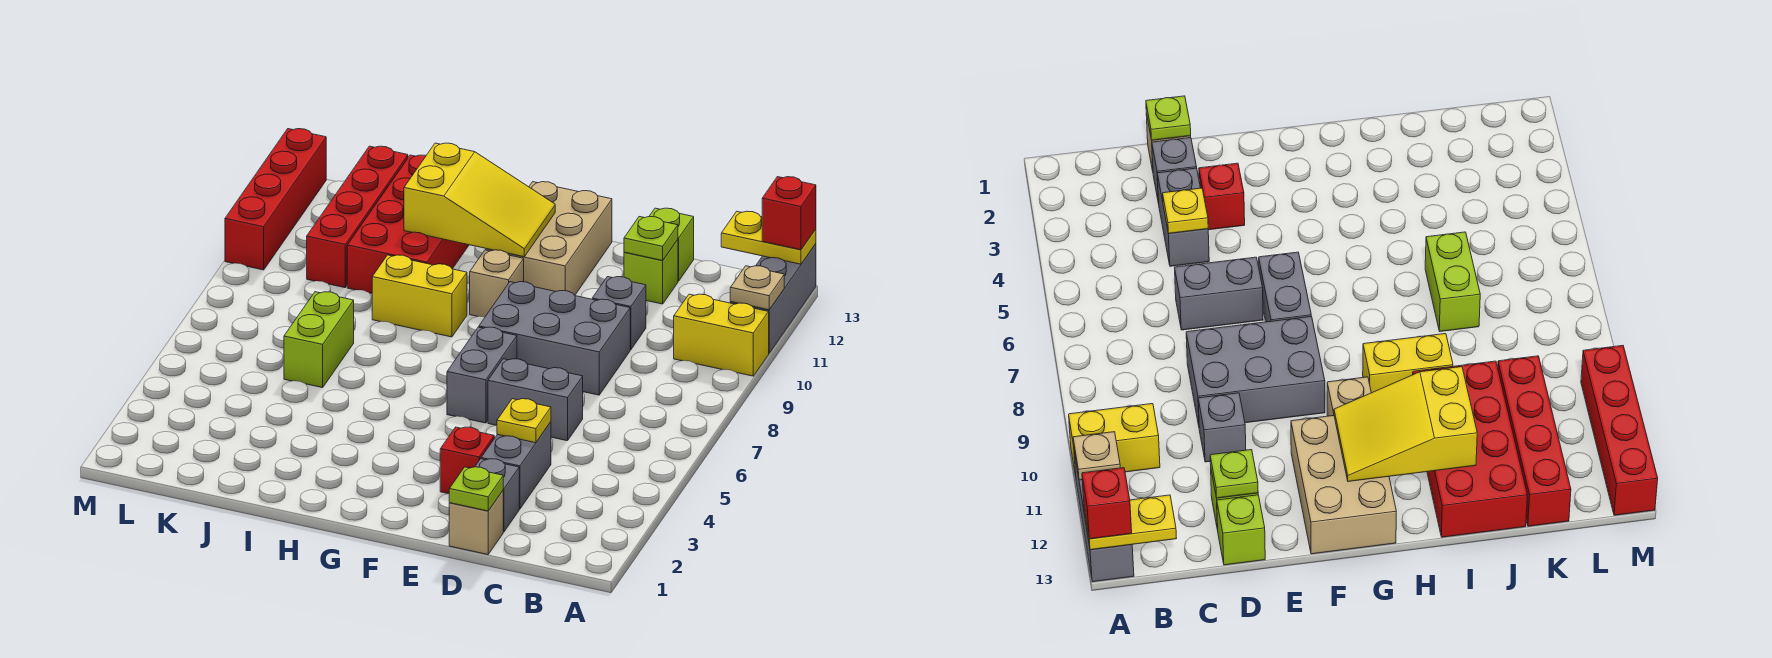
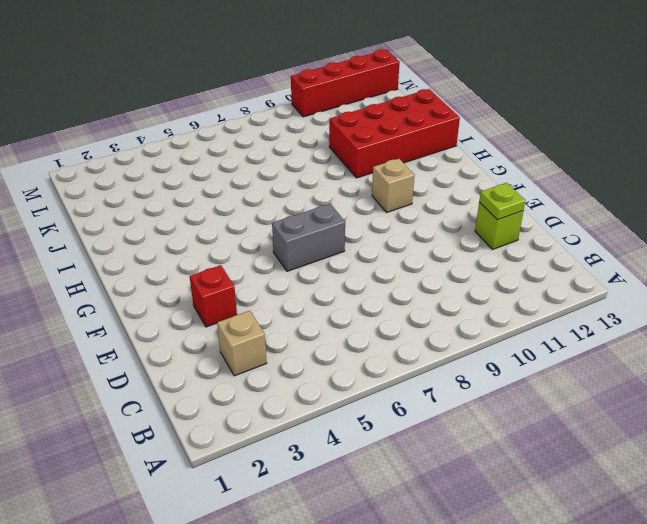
tan brick C3 level 1 -> tan brick D1 level 1
none -> yellow brick A10:B10 level 1
none -> grey brick A11:A13 level 1
none -> grey brick D2 level 1

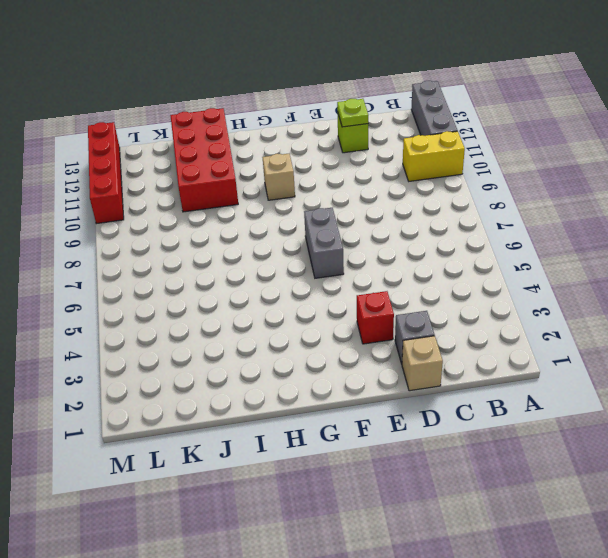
none -> grey brick D3:D4 level 1
none -> grey brick D6:E6 level 1
none -> grey brick D8:F9 level 1

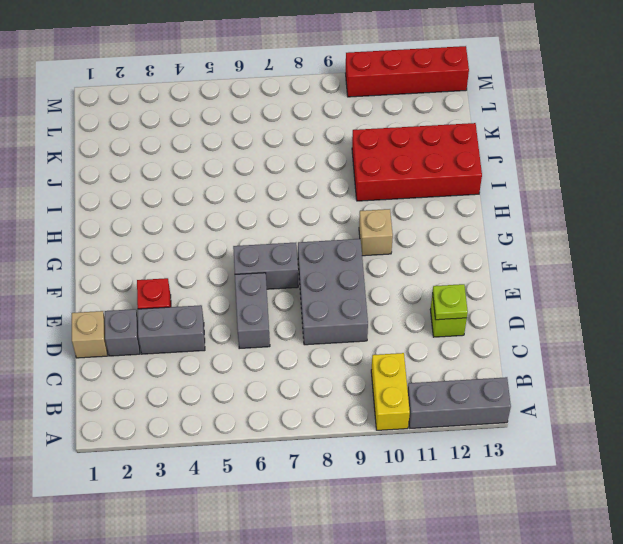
none -> grey brick D10 level 1
none -> lime brick D13 level 1
none -> tan brick F11:G13 level 1

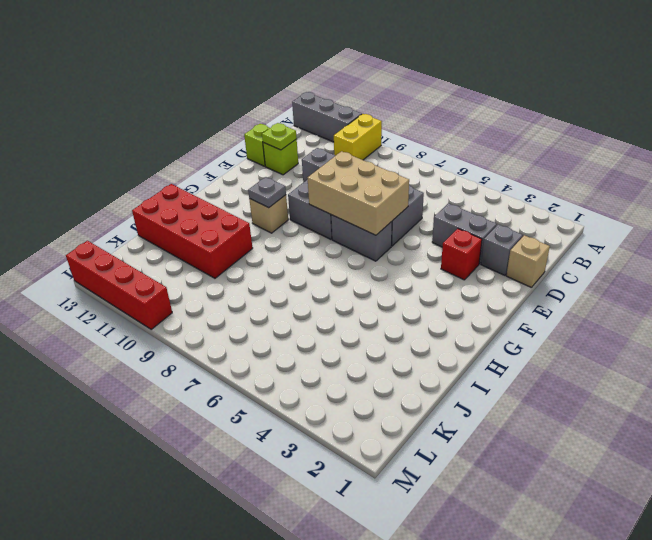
tan brick E6:F8 level 2 -> tan brick F11:G13 level 1
grey plate G10 level 2 -> none
none -> yellow brick H9:I9 level 1
none -> lime brick J6:J7 level 1
none -> red brick K10:K13 level 1

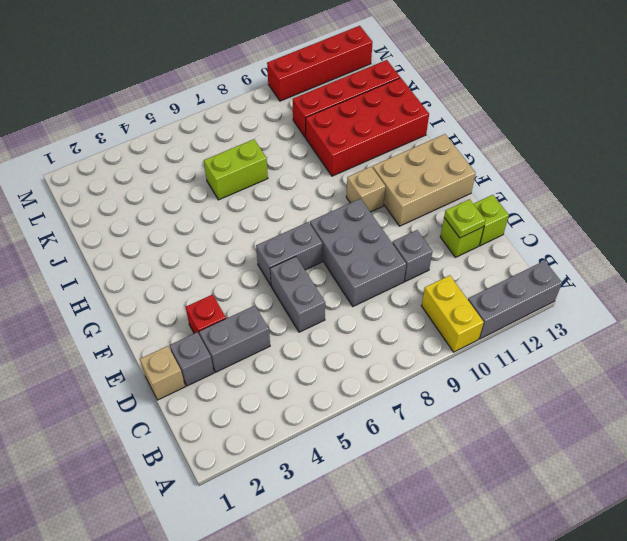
none -> yellow brick H9:I9 level 1
none -> tan plate A11 level 2
none -> yellow plate A13:B13 level 2

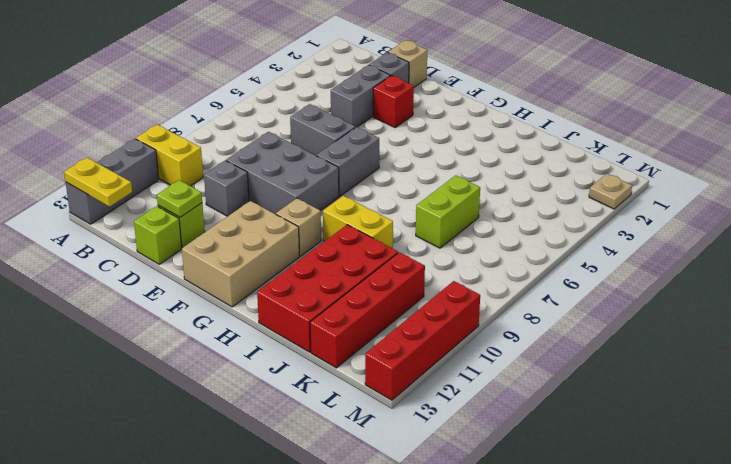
tan plate M2 level 1 -> tan plate A11 level 2
none -> lime plate D1 level 2
none -> yellow plate D4 level 2
none -> yellow slope G11:I12 level 2 top I

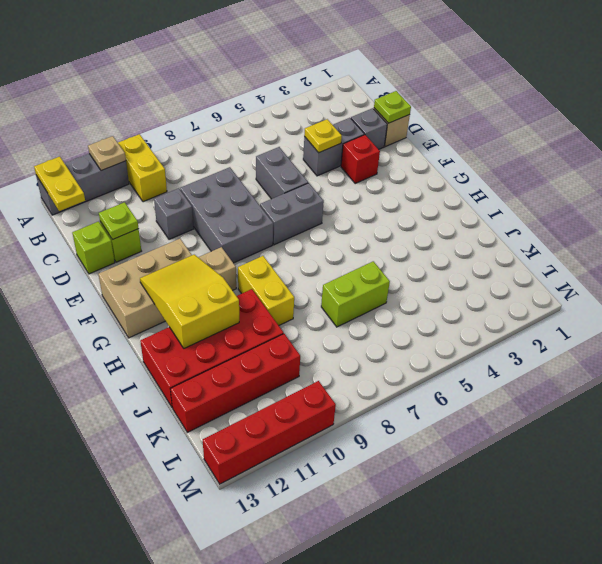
none -> red brick A13 level 3

